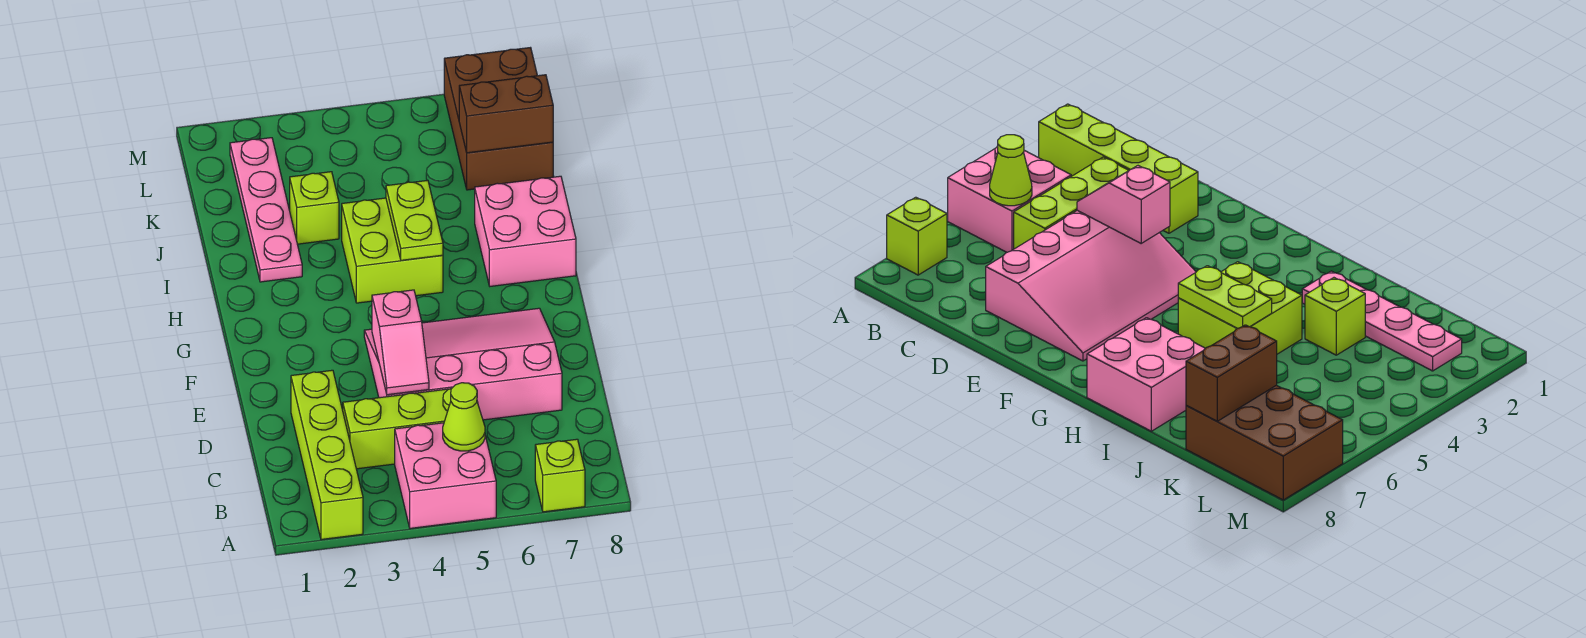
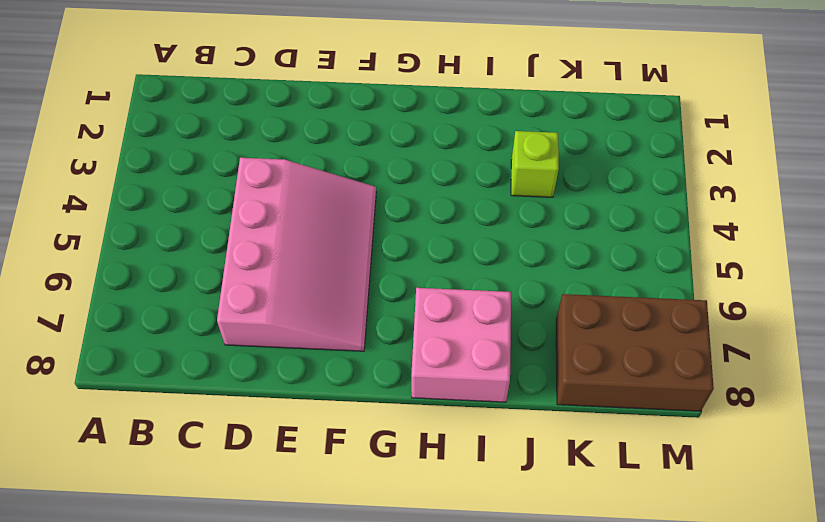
none -> lime brick A2:D2 level 1
none -> pink brick A4:B5 level 1
none -> lime brick A7 level 1

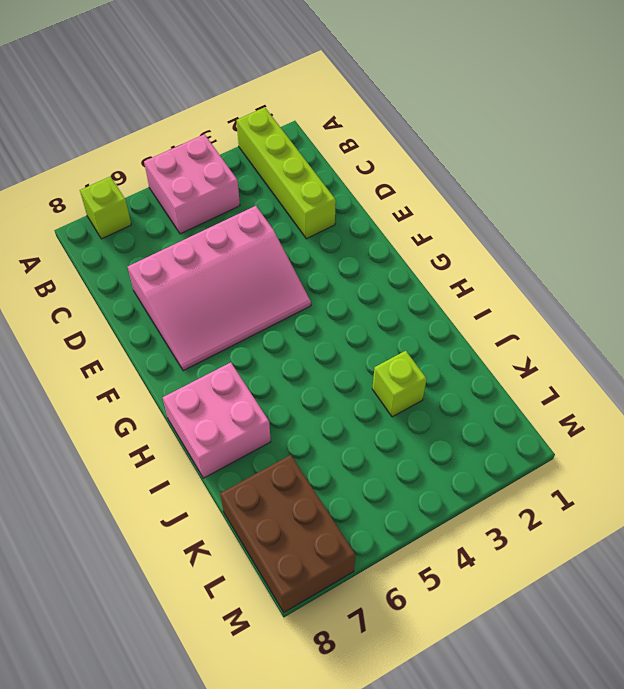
none -> lime brick C3:C5 level 1
none -> lime brick H4:I5 level 1
none -> pink plate I2:L2 level 1

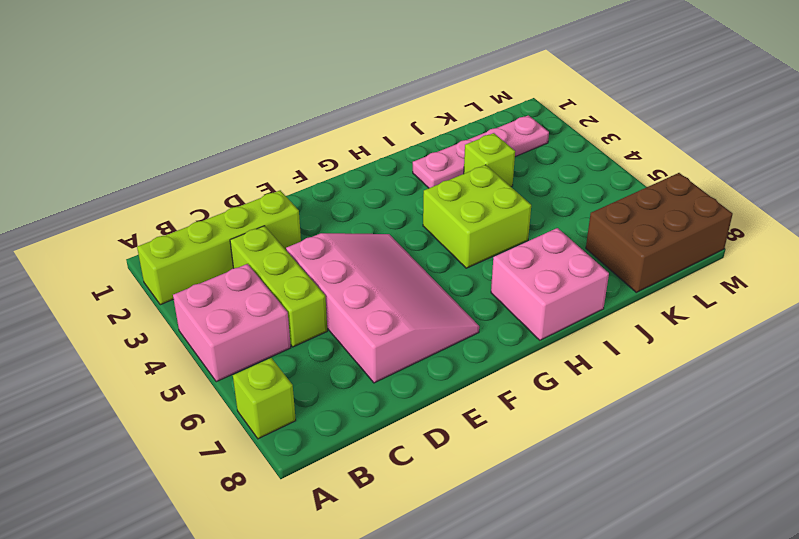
none -> lime cone B5 level 2
none -> pink slope D4:E4 level 2 top E
none -> lime plate H5:I5 level 2

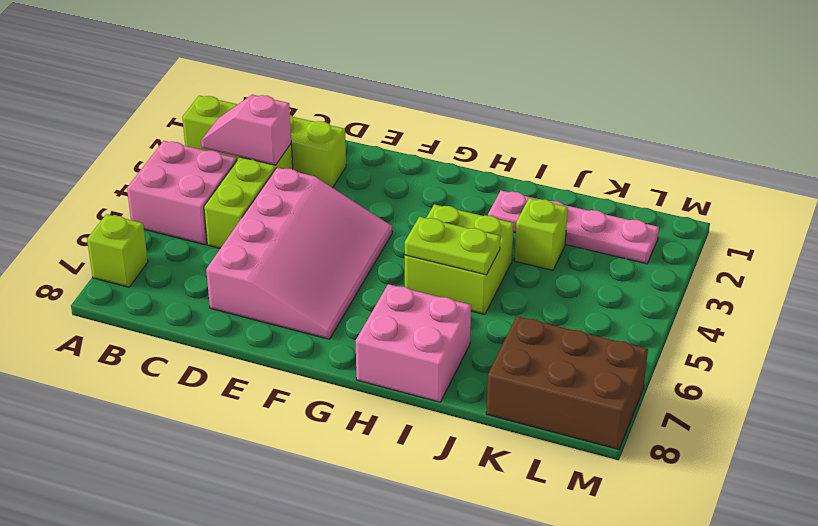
pink slope B3:C3 level 2 top C -> pink slope D4:E4 level 2 top E
none -> lime cone B5 level 2
none -> brown brick K7:K8 level 2

